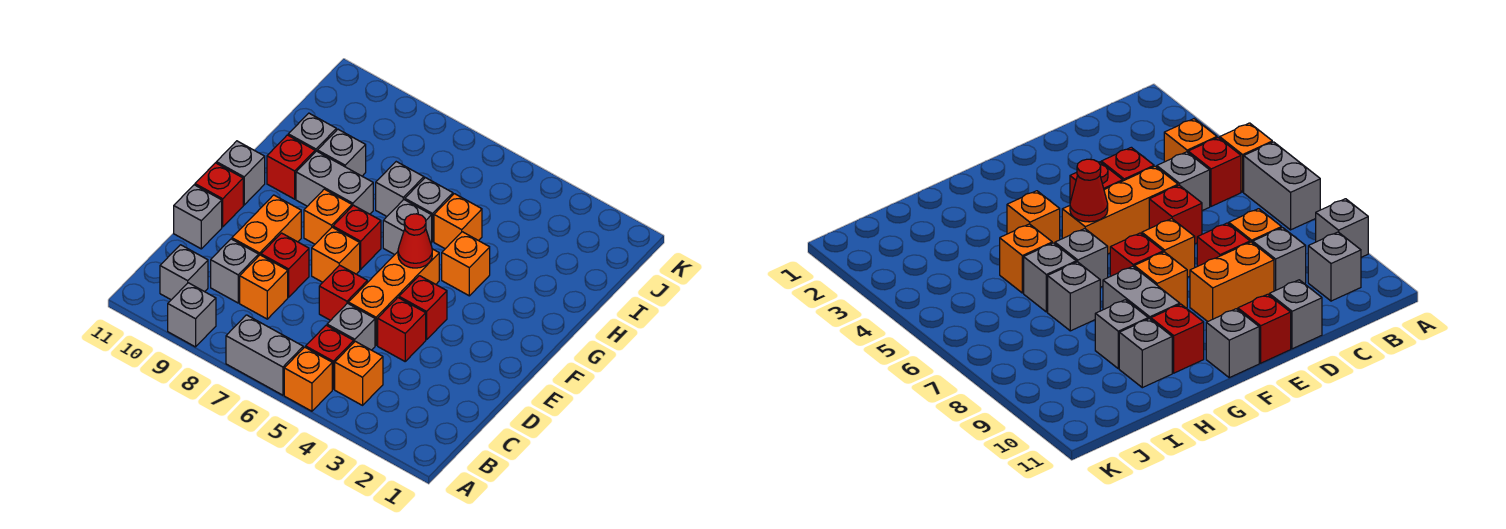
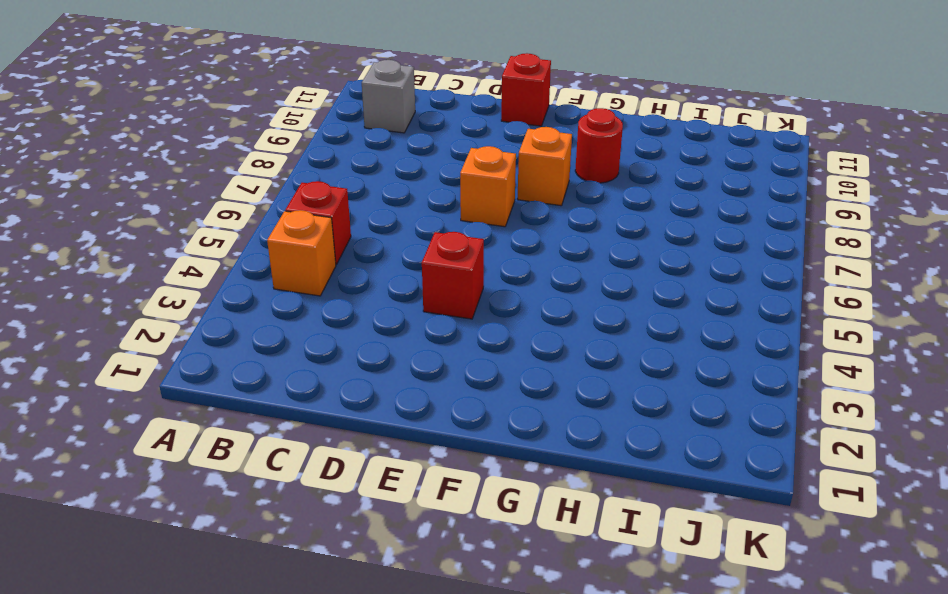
red round brick G9 level 1 -> grey brick G8:G9 level 1
none -> orange brick A5 level 1
none -> grey brick A6:A7 level 1
none -> grey brick A9 level 1
none -> grey brick C5 level 1

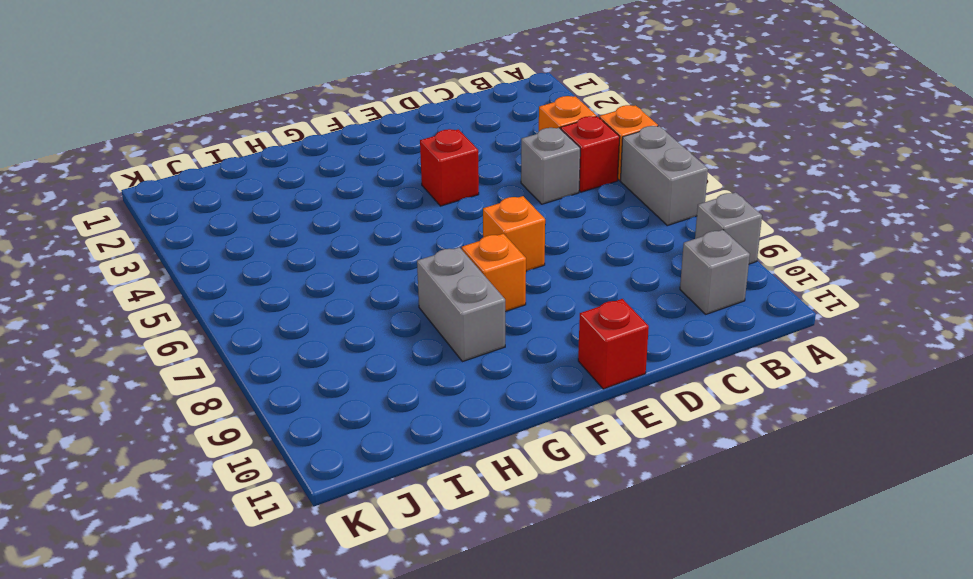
none -> orange brick C8 level 1
none -> grey brick C9 level 1
none -> red brick D4 level 1
none -> orange brick D5:F5 level 1

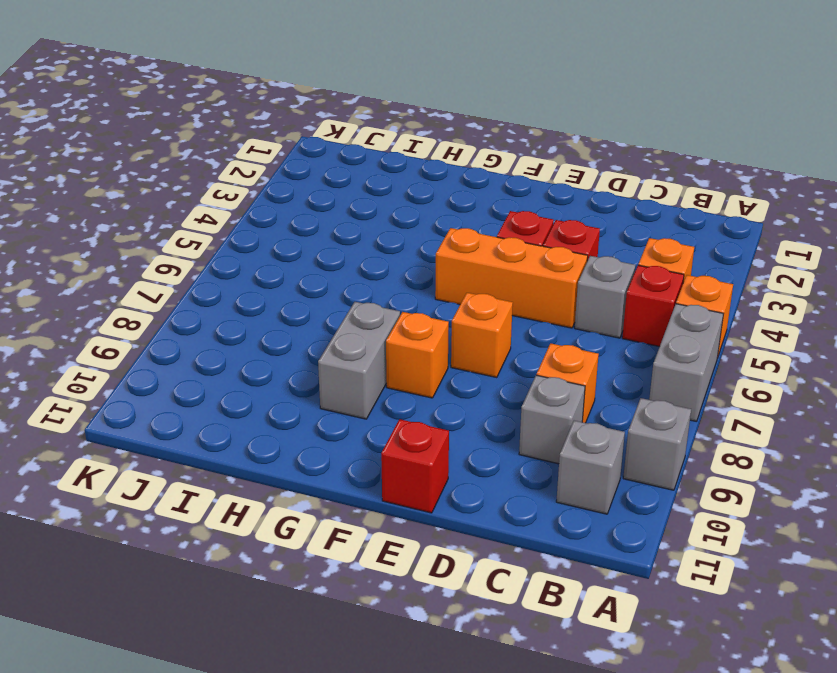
none -> red brick D6 level 1
none -> red brick D8 level 1
none -> orange brick D9:E9 level 1
none -> grey brick D11 level 1

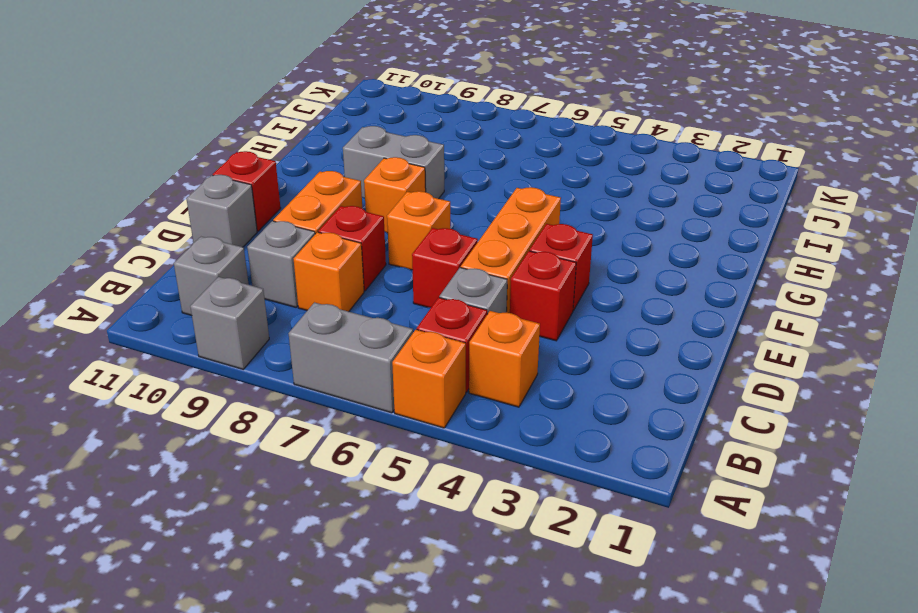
none -> red brick F7 level 1
none -> grey brick F11 level 1
none -> orange brick G4 level 1
none -> grey brick G6 level 1

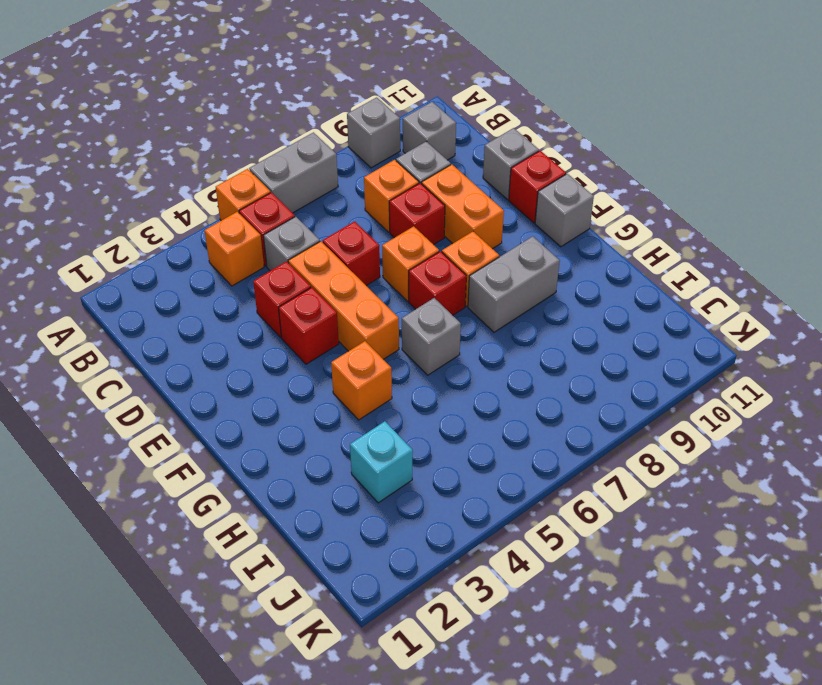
cyan brick I3 level 1 -> none
none -> red brick G10 level 1
none -> orange brick H5 level 1
none -> grey brick H6 level 1
none -> grey brick H7 level 1

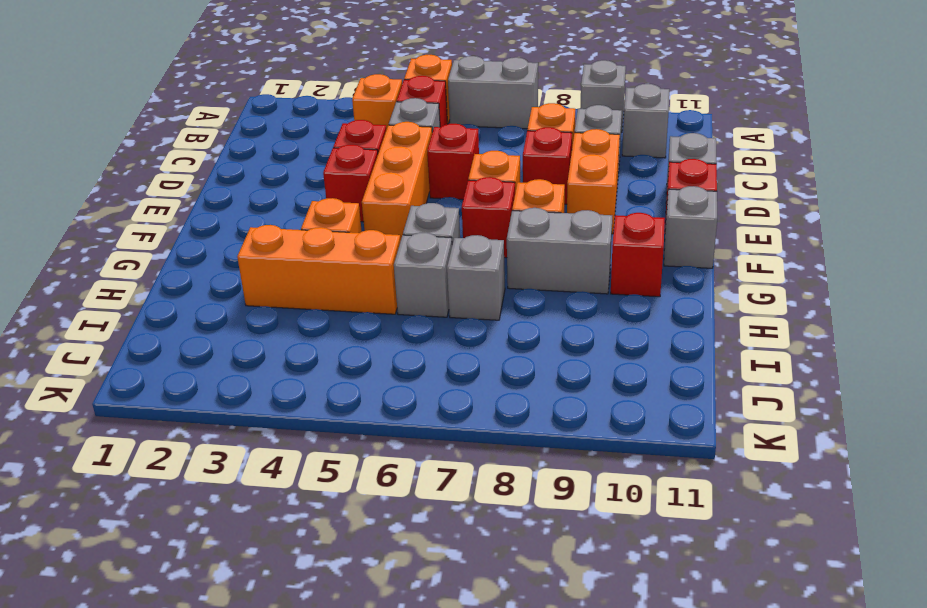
orange brick H3:H5 level 1 -> orange brick H5 level 1
none -> grey brick H9 level 1
none -> grey brick H10 level 1
none -> red cone F5 level 2

